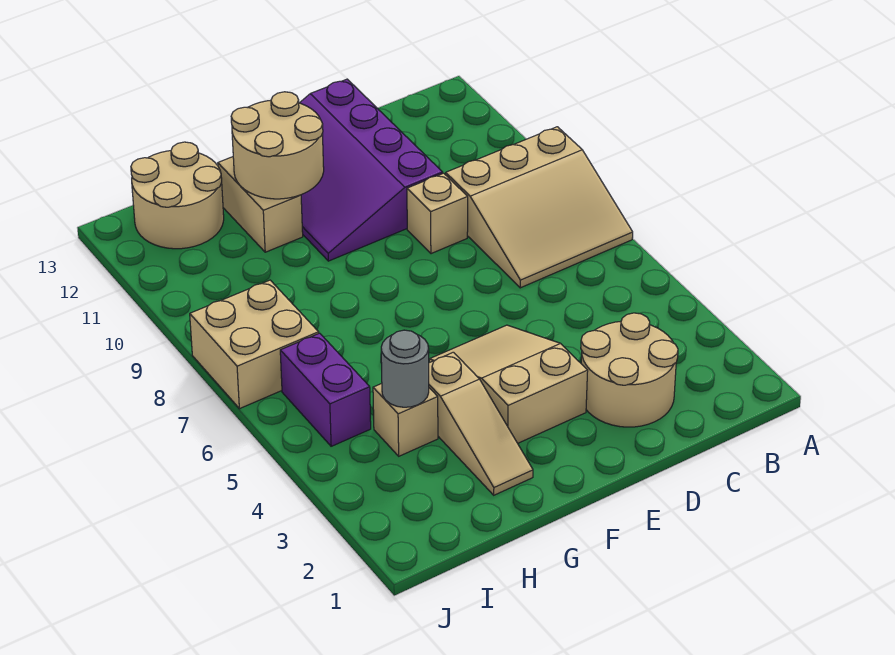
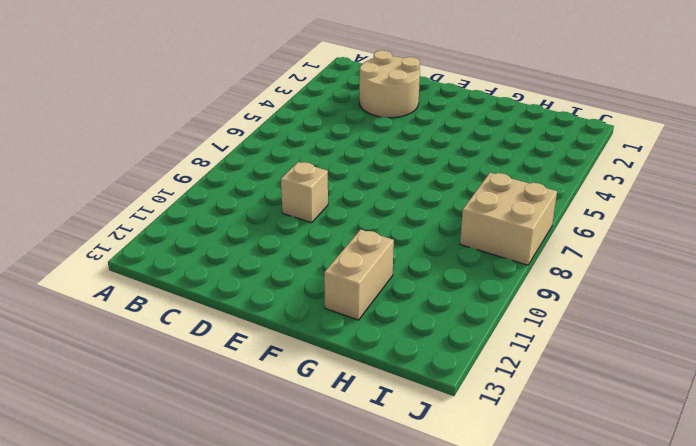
none -> tan slope A7:C9 level 1 top 9
none -> purple slope D10:F13 level 1 top D
none -> tan slope E3:F5 level 1 top 3

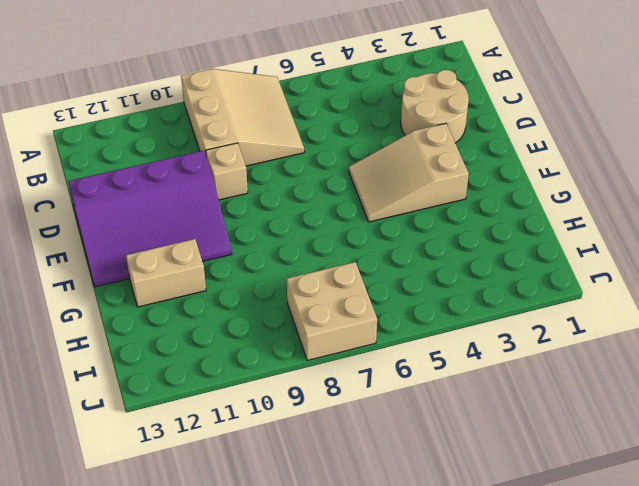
none -> tan slope G2:G4 level 1 top 4
none -> tan brick H4 level 1
none -> tan round brick H12:I13 level 1

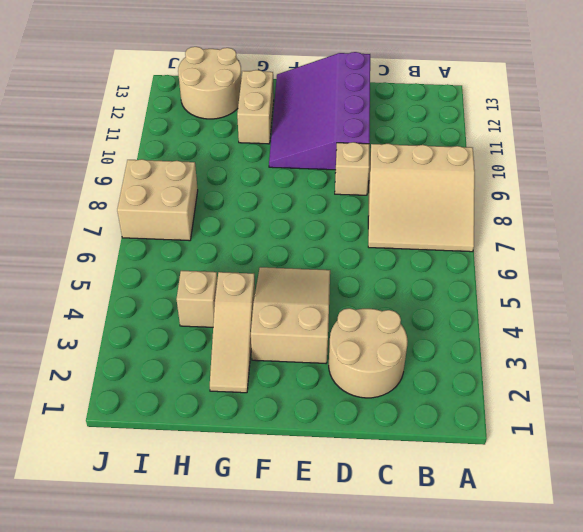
none -> purple brick I5:I6 level 1
none -> tan round brick F11:G12 level 2
none -> grey round brick H4 level 2

